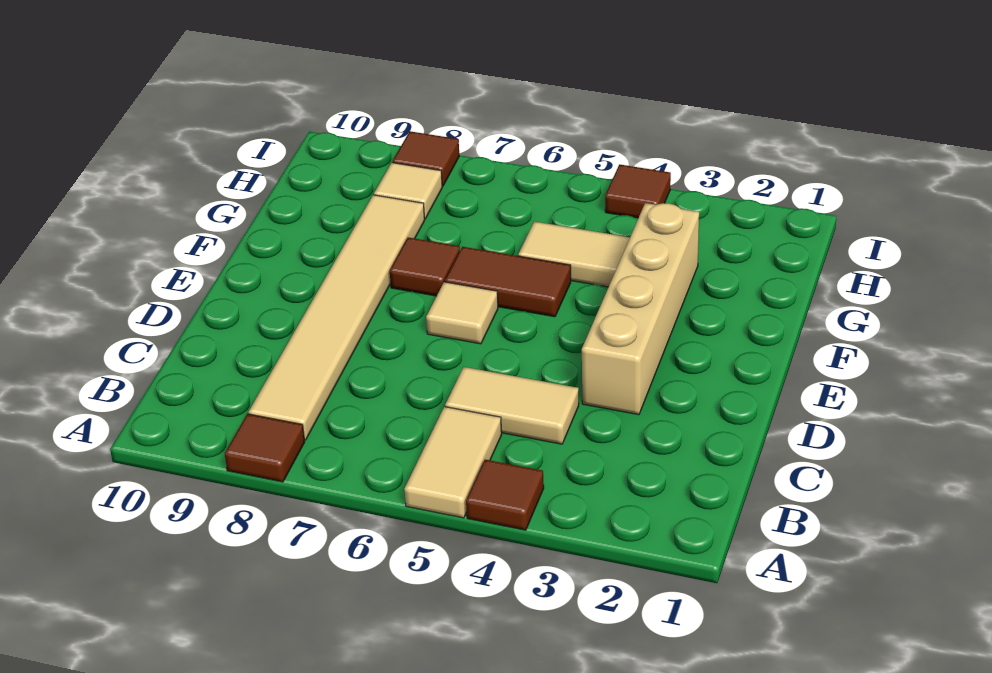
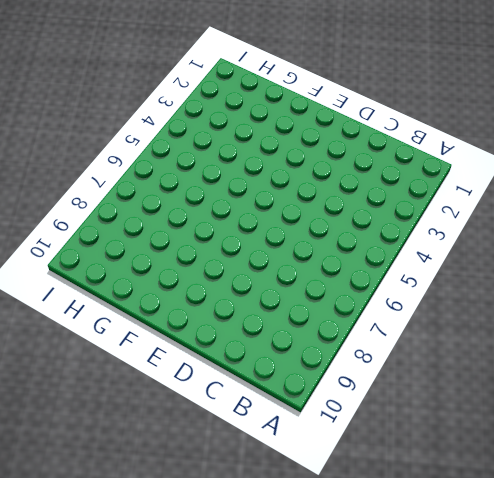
none -> brown tile A4 level 1
none -> tan tile A5:B5 level 1
none -> brown tile A8 level 1

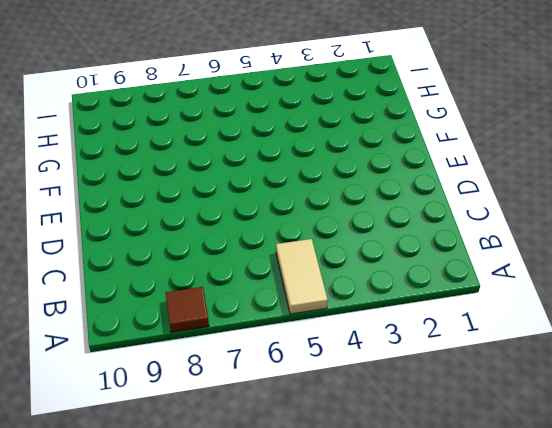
none -> brown tile A4 level 1
none -> tan tile B8:G8 level 1
none -> tan tile C4:C5 level 1

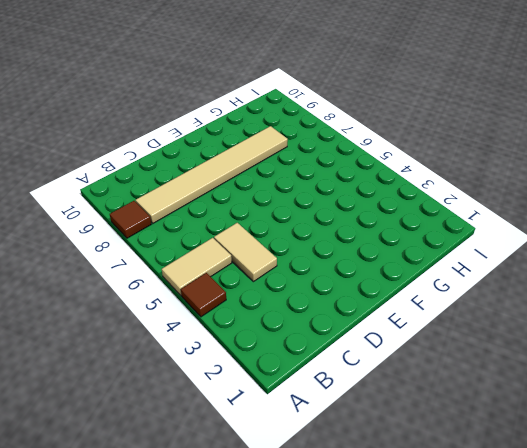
none -> tan brick D3:G3 level 1
none -> tan tile E6 level 1
none -> brown tile F5:F6 level 1

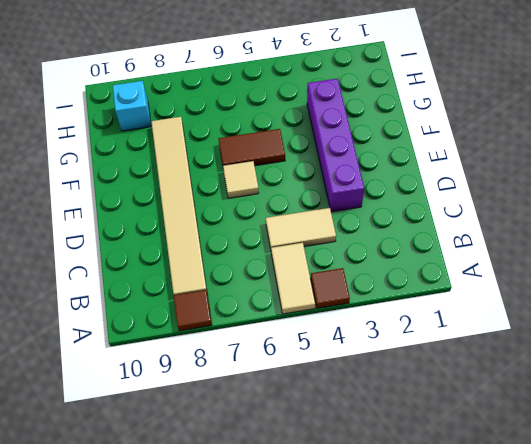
purple brick D3:G3 level 1 -> tan brick D3:G3 level 1
cyan brick H9 level 1 -> none
none -> brown tile F7 level 1
none -> tan tile G4:G5 level 1
none -> tan tile H8 level 1

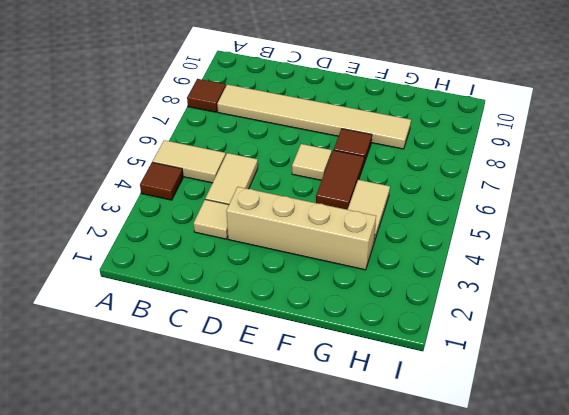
tan tile C3 level 1 -> tan tile H8 level 1
none -> brown tile I4 level 1
none -> brown tile I8 level 1

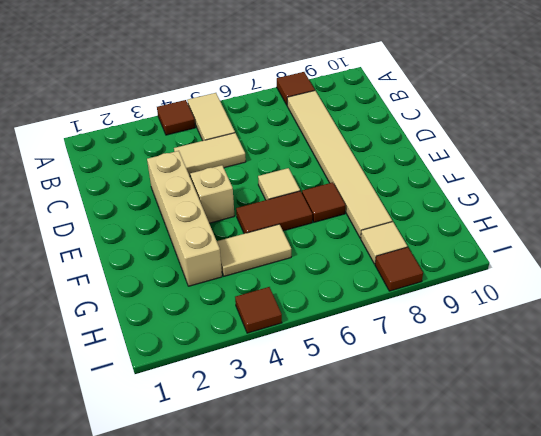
tan brick E4 level 1 -> none

